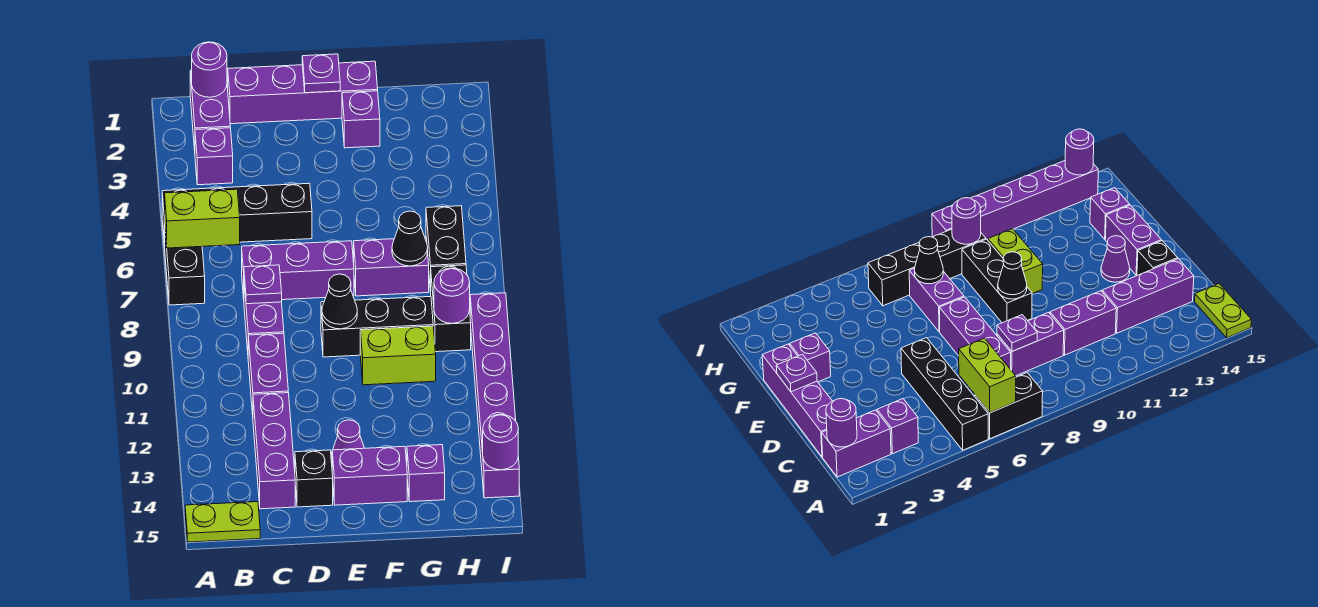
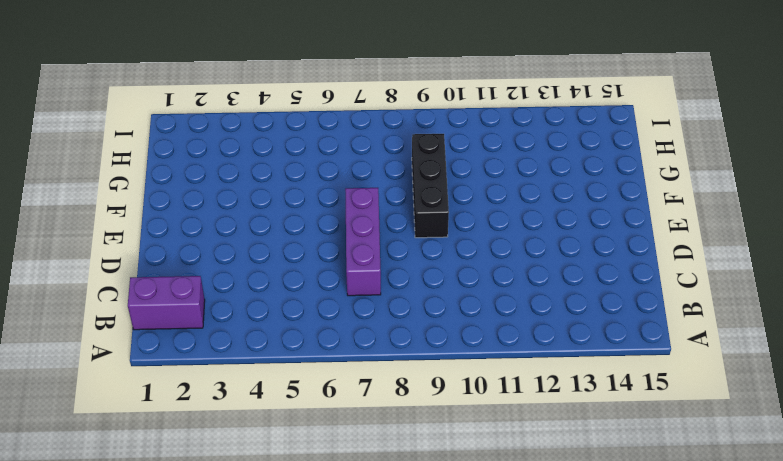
none -> black brick A5:D5 level 1
none -> black brick A6:A7 level 1
none -> lime plate A15:B15 level 1

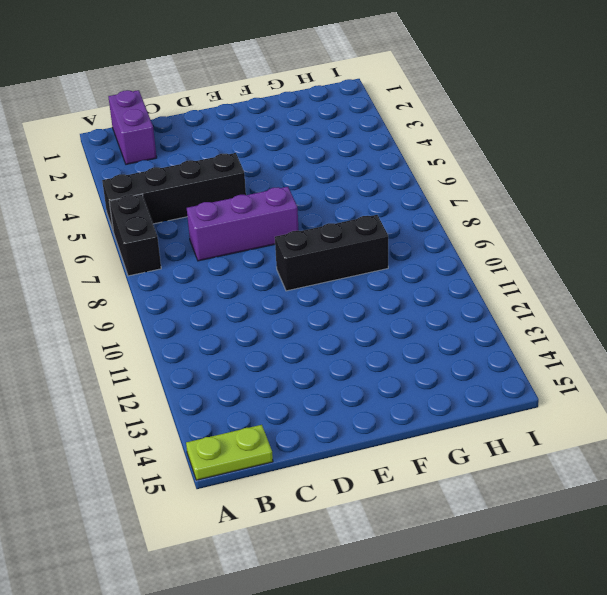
none -> purple brick B3 level 1
none -> purple brick C1:F1 level 1
none -> purple brick C8:C9 level 1

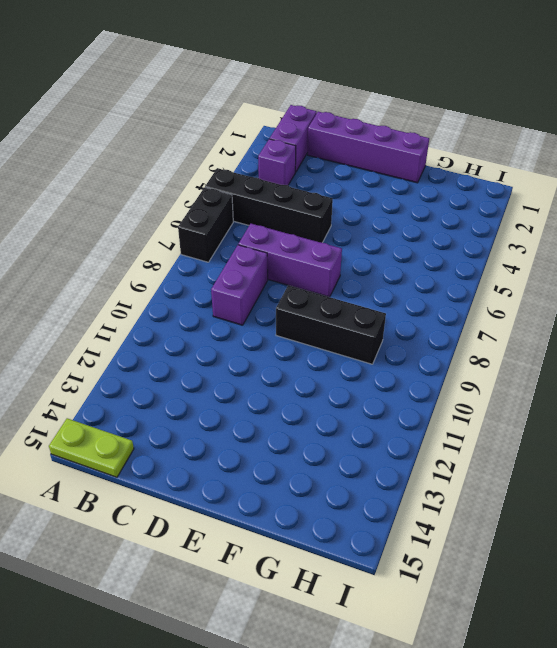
none -> purple brick C10:C11 level 1
none -> purple brick C12:C14 level 1
none -> black brick D14 level 1

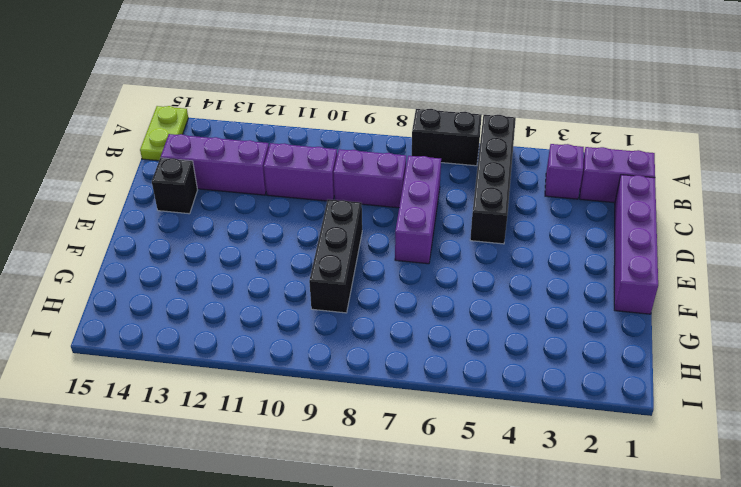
none -> purple cone E13 level 1
none -> purple brick E14:F14 level 1
none -> purple brick F2 level 1

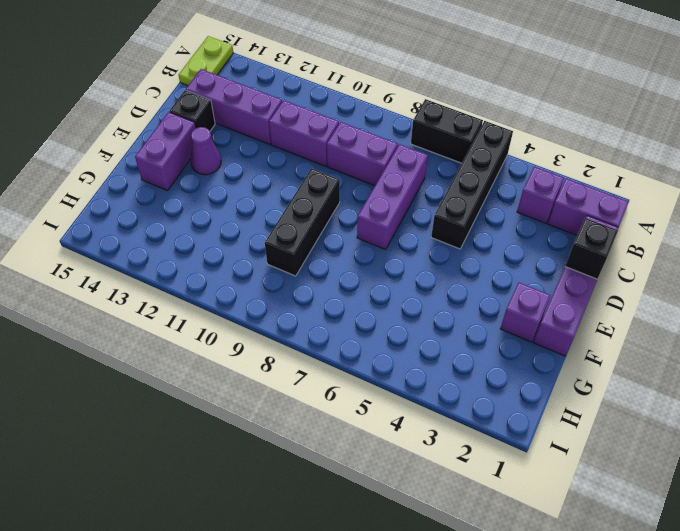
black brick D1 level 2 -> none
none -> purple brick F7:G7 level 1
none -> lime brick F10:G10 level 1
none -> purple brick G14 level 1

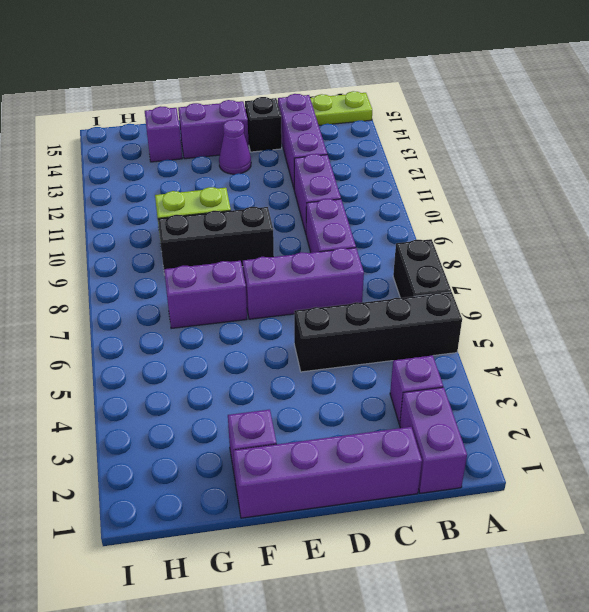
none -> black brick H6:H7 level 1
none -> black brick H8:H9 level 1
none -> purple brick I9:I14 level 1

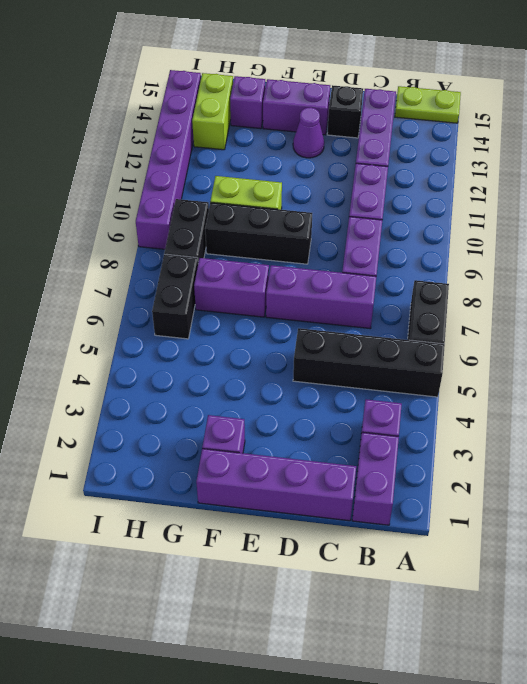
lime brick H13:H14 level 1 -> lime brick A6:B6 level 2
none -> purple round brick B1 level 2
none -> purple plate C8 level 2
none -> purple plate E1 level 2

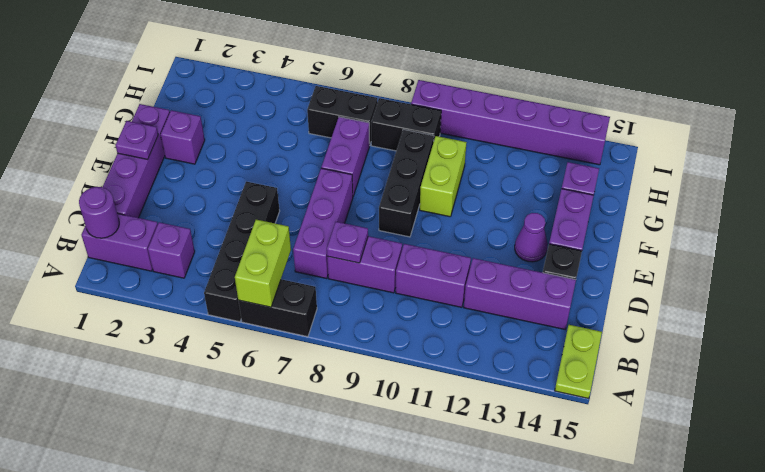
none -> black cone E9 level 2
none -> black cone G7 level 2
none -> purple round brick H9 level 2

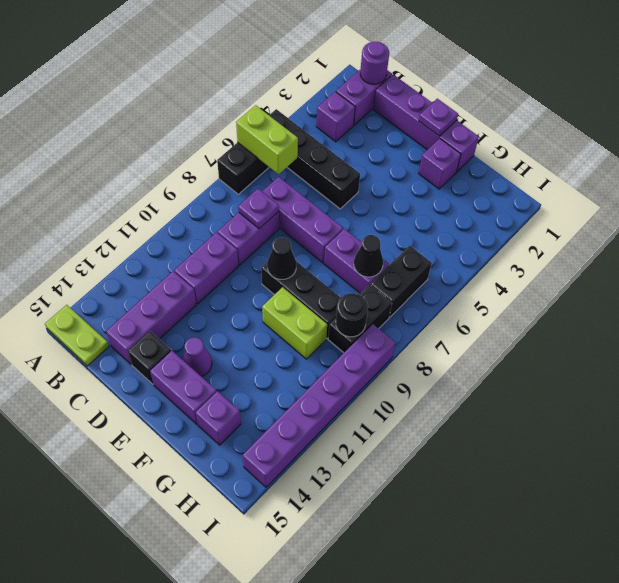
black round brick H9 level 2 -> purple round brick H9 level 2
none -> purple round brick I14 level 2

